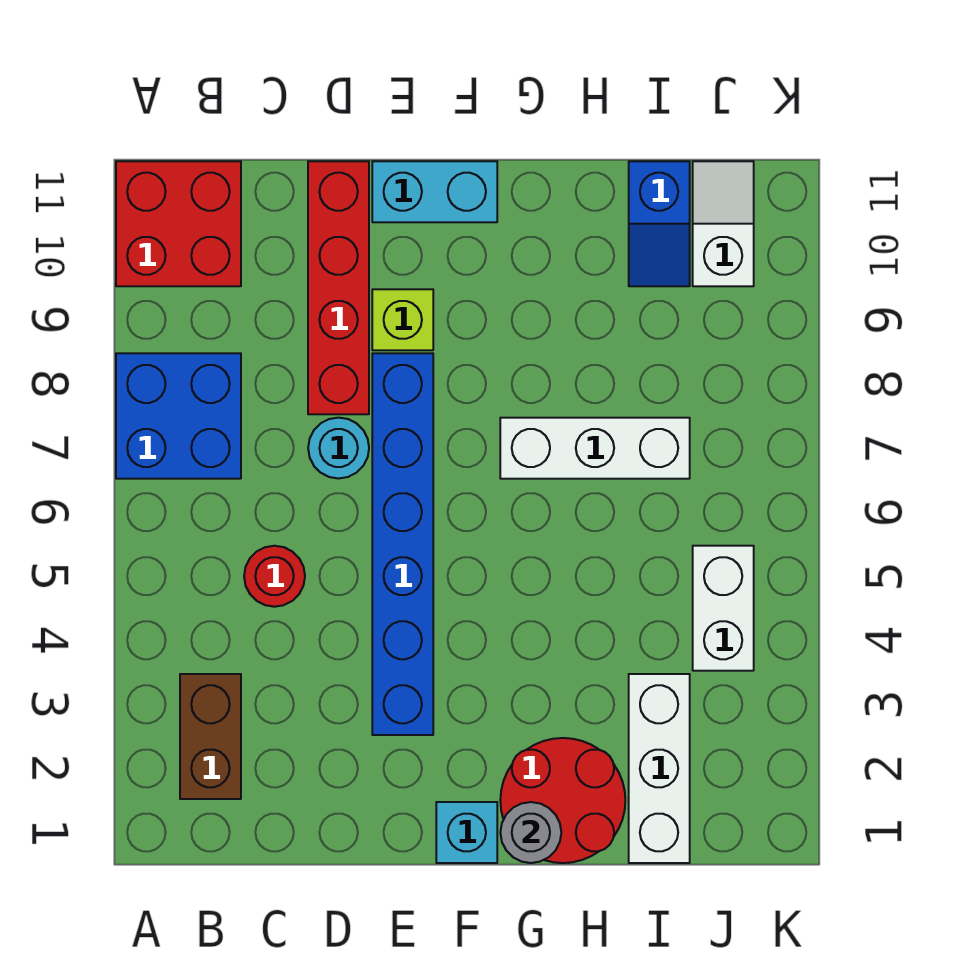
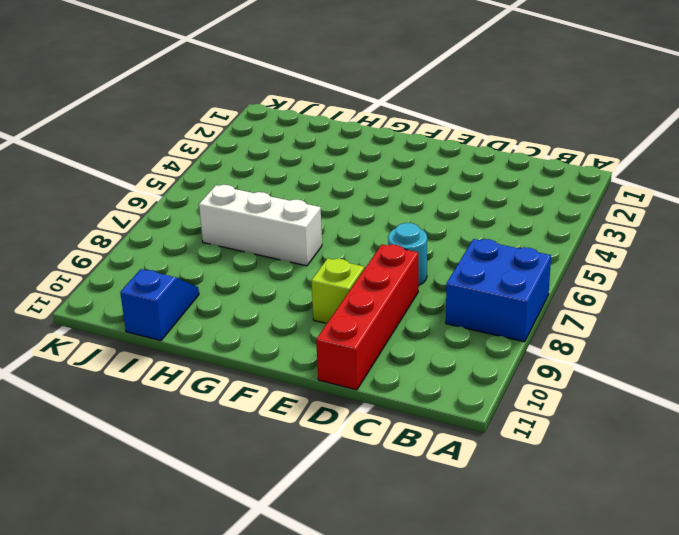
none -> red brick A10:B11 level 1
none -> brown brick B2:B3 level 1
none -> red round brick C5 level 1

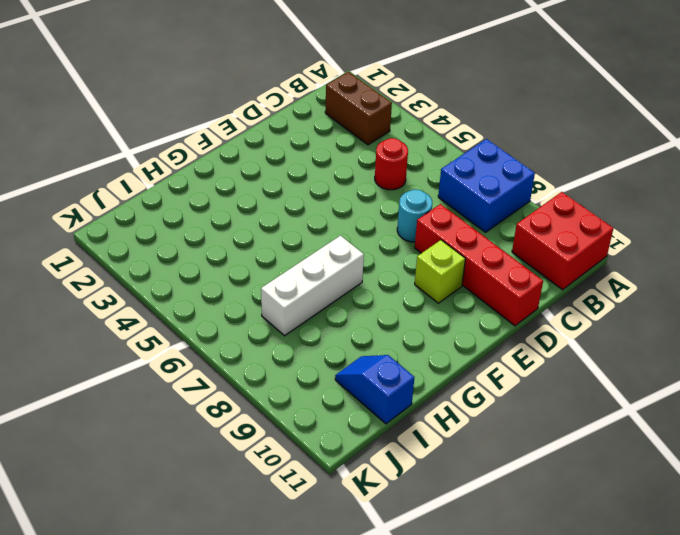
none -> blue brick E3:E8 level 1
none -> cyan brick E11:F11 level 1
none -> cyan brick F1 level 1

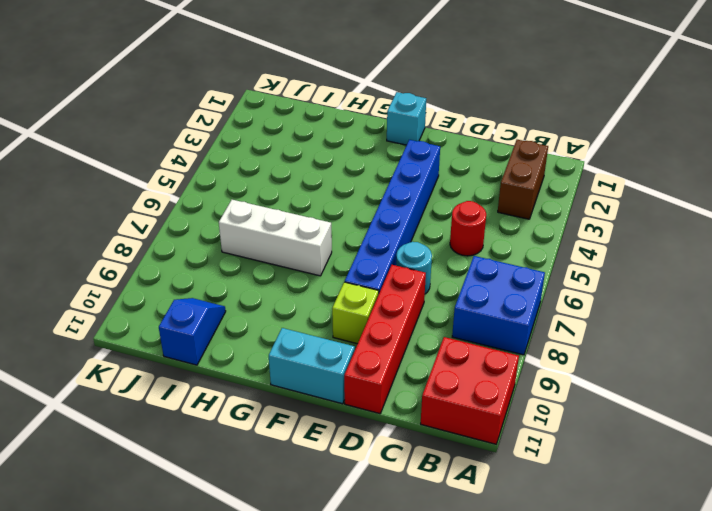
none -> red round brick G1:H2 level 1
none -> white brick I1:I3 level 1
none -> white brick J4:J5 level 1

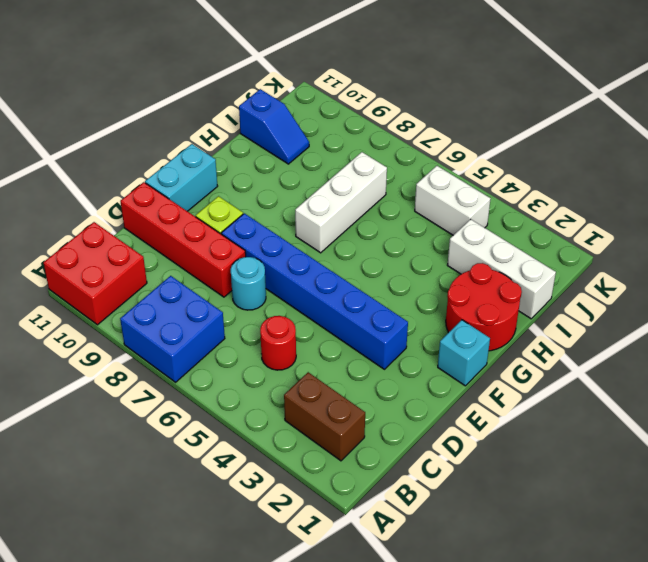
none -> white slope J10:J11 level 1 top 10
none -> grey round brick G1 level 2

